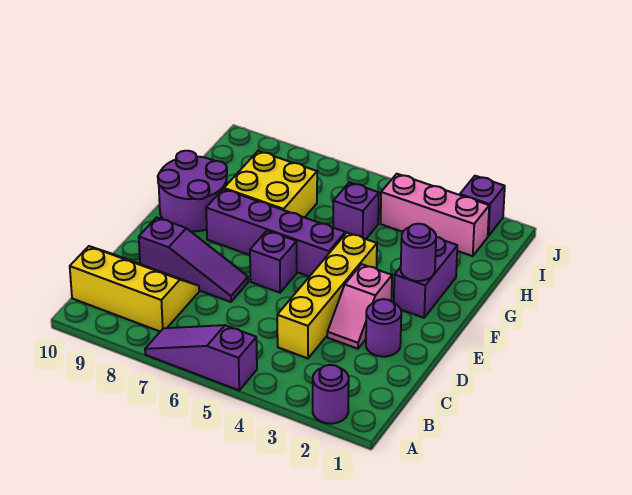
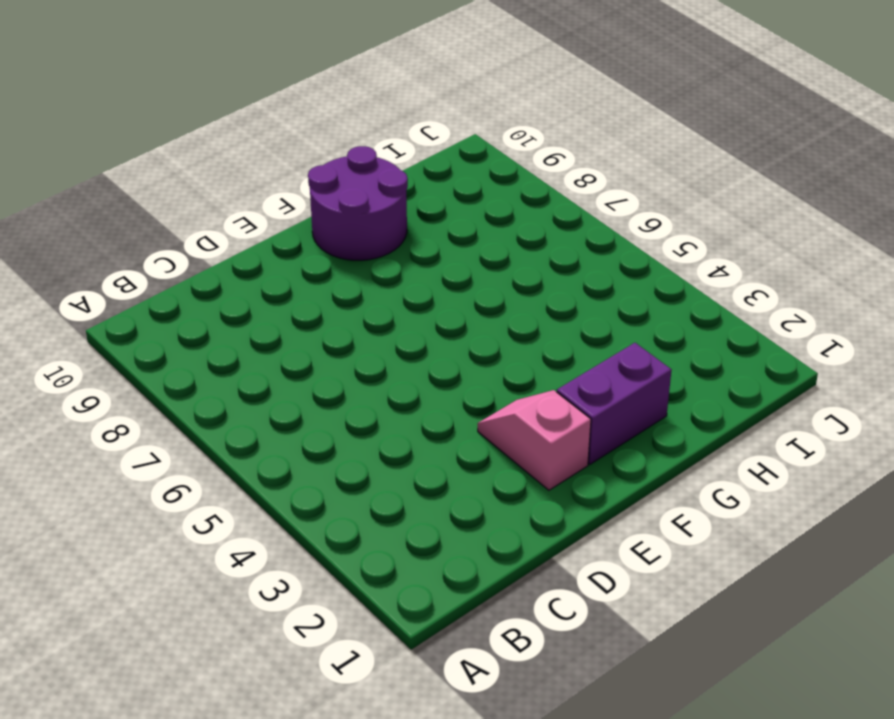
pink slope E2:E3 level 1 top 2 -> pink slope D3:E3 level 1 top E
none -> purple round brick A2 level 1
none -> purple slope A5:A7 level 1 top 5
none -> yellow slope B8:C10 level 1 top B

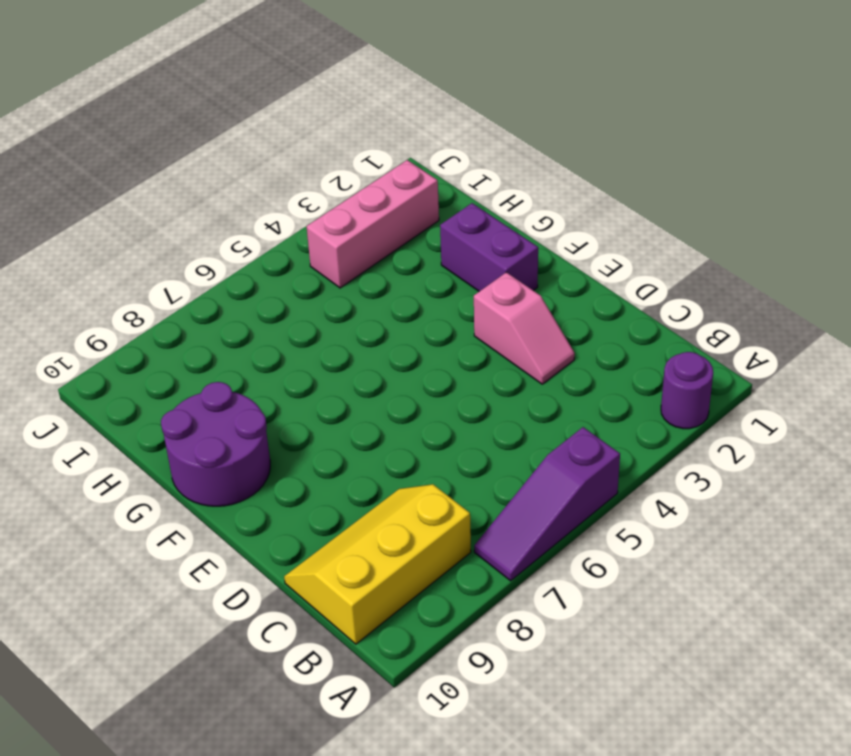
none -> yellow brick C4:F4 level 1
none -> purple round brick D2 level 1
none -> purple slope D7:D9 level 1 top 9

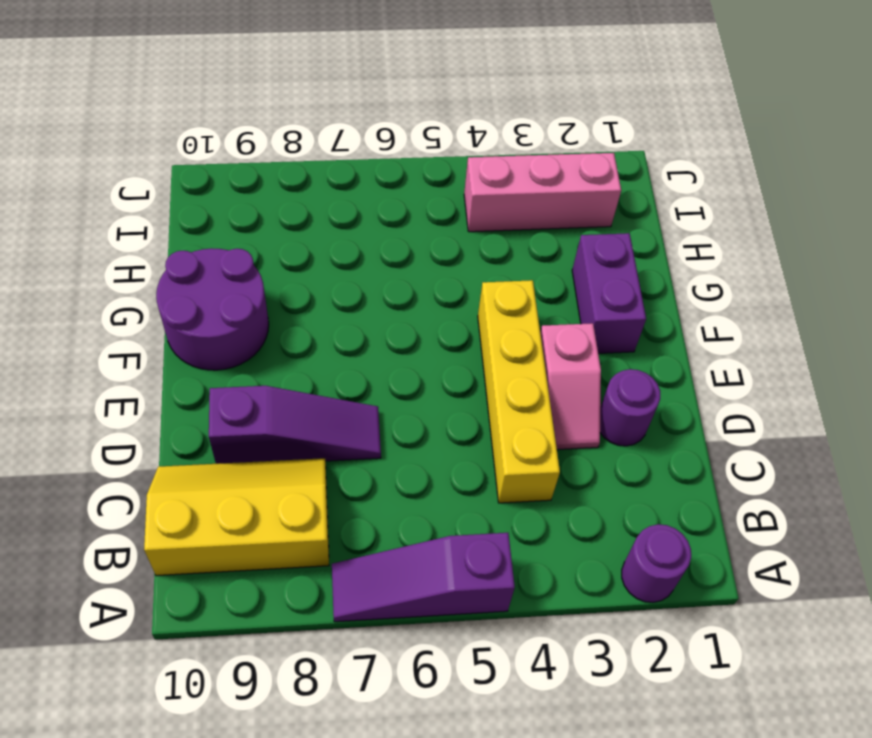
none -> purple brick E6 level 1
none -> purple brick F5:F8 level 1
none -> yellow brick G7:H8 level 1

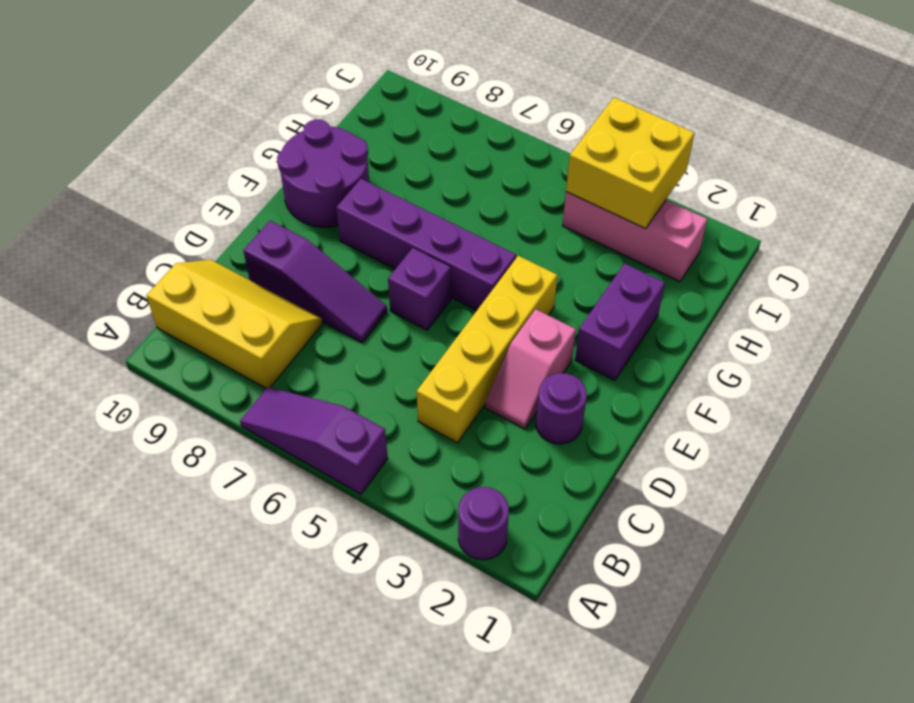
yellow brick I3:J4 level 2 -> yellow brick G7:H8 level 1
none -> purple brick H5 level 1
none -> purple brick J2 level 1
none -> purple round brick F2 level 2

